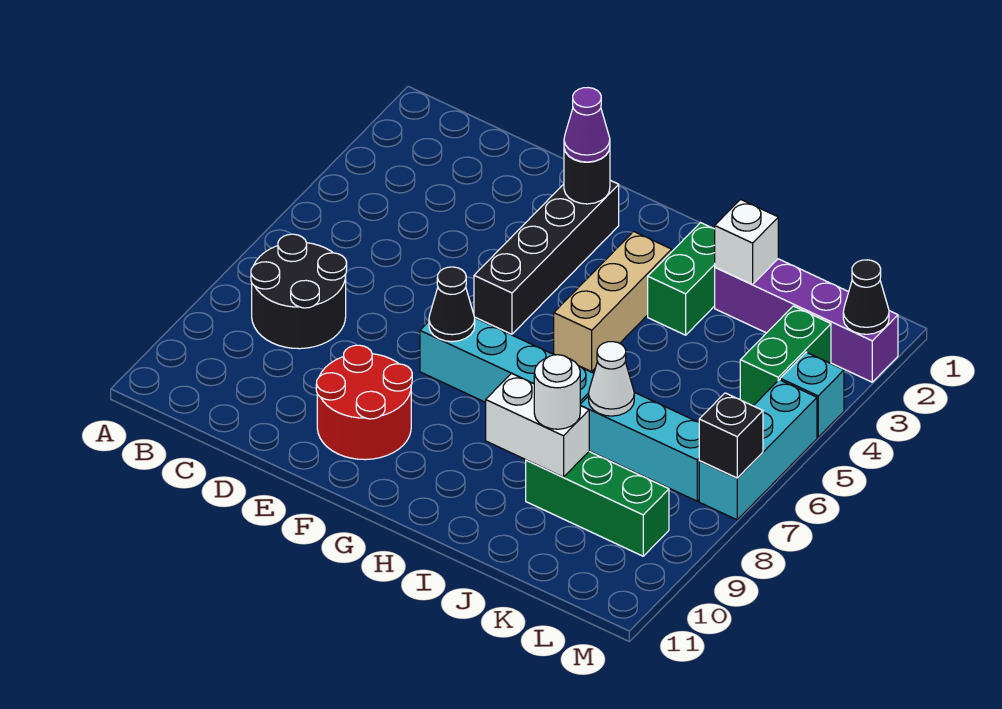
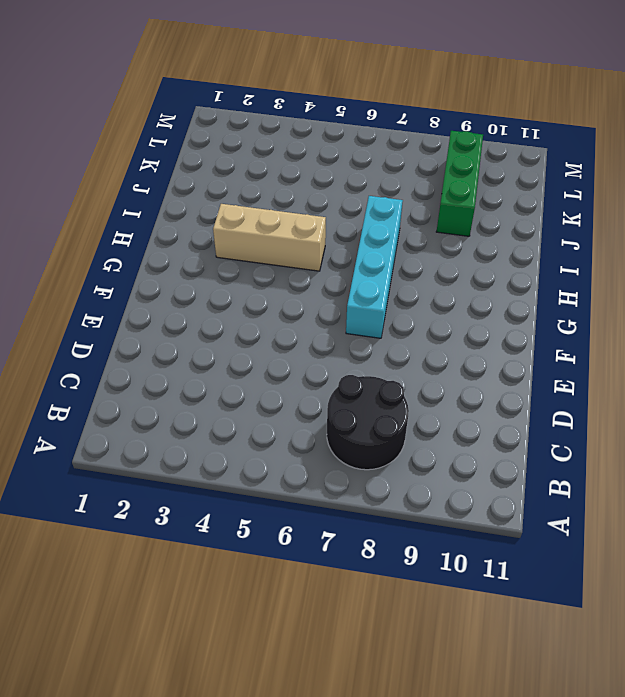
none -> red round brick E9:F10 level 1
none -> black brick F2:F5 level 1
none -> green brick I2:I3 level 1

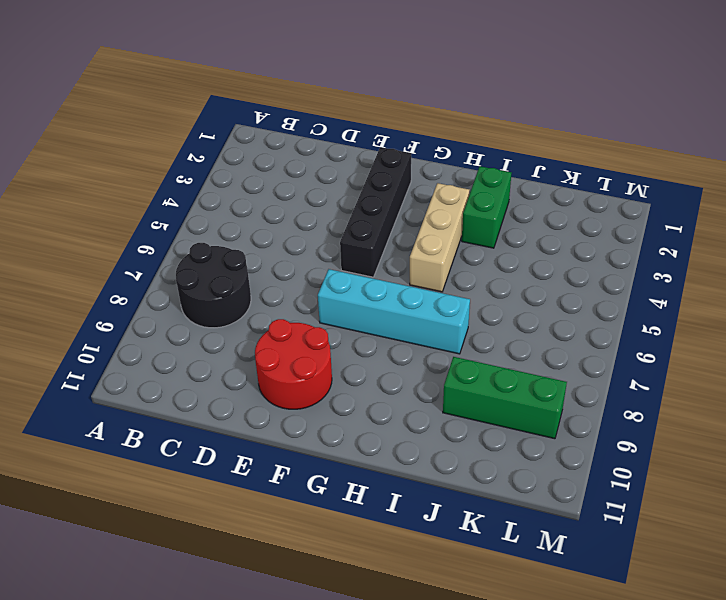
none -> purple brick J2:M2 level 1
none -> cyan brick J7:L7 level 1
none -> green brick L3:L4 level 1

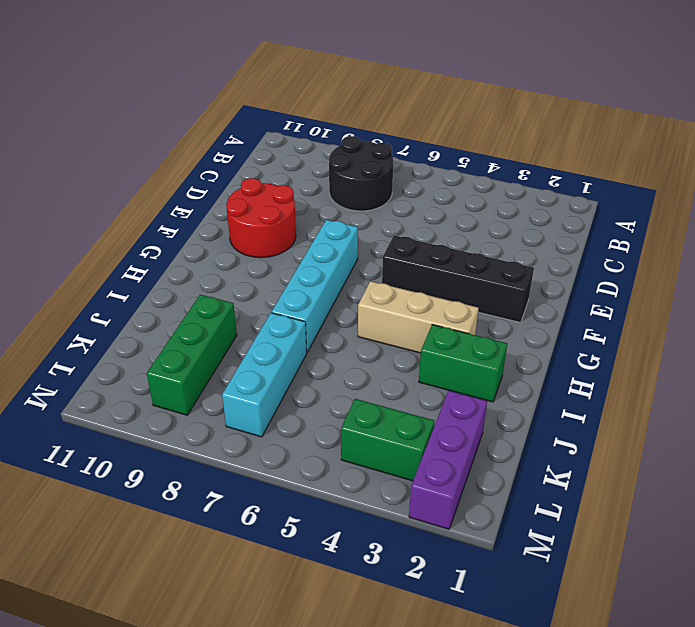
purple brick K2:M2 level 1 -> purple brick J2:M2 level 1
none -> cyan brick M4 level 1
none -> cyan brick M5:M7 level 1
none -> black round brick F2 level 2

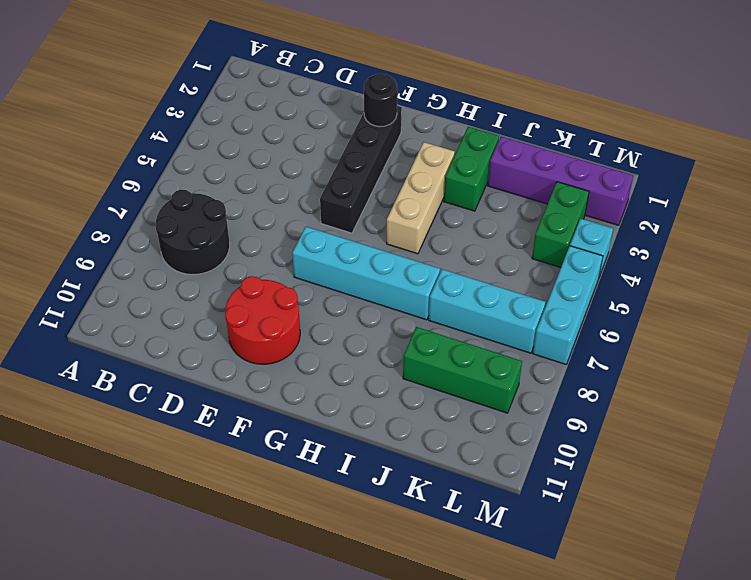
none -> black cone F7 level 2
none -> white brick I9:J9 level 2
none -> white brick J2 level 2

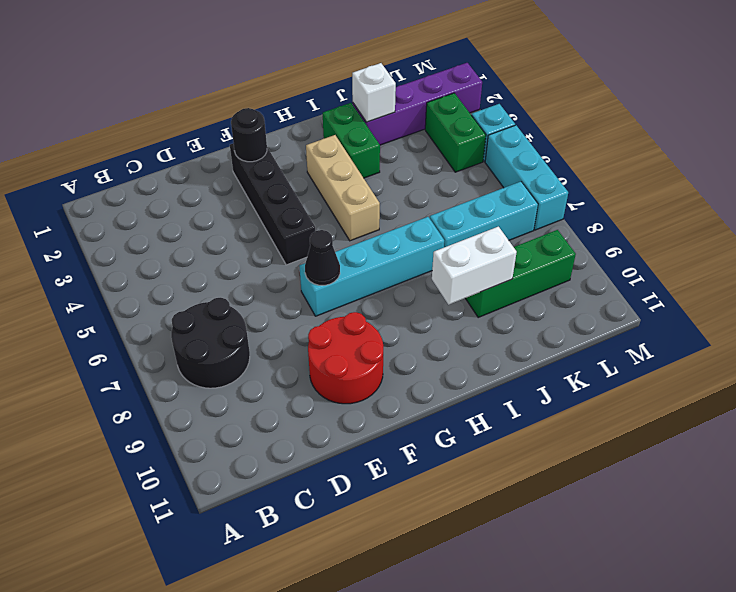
none -> white cone J7 level 2
none -> black cone M2 level 2
none -> black brick M7 level 2

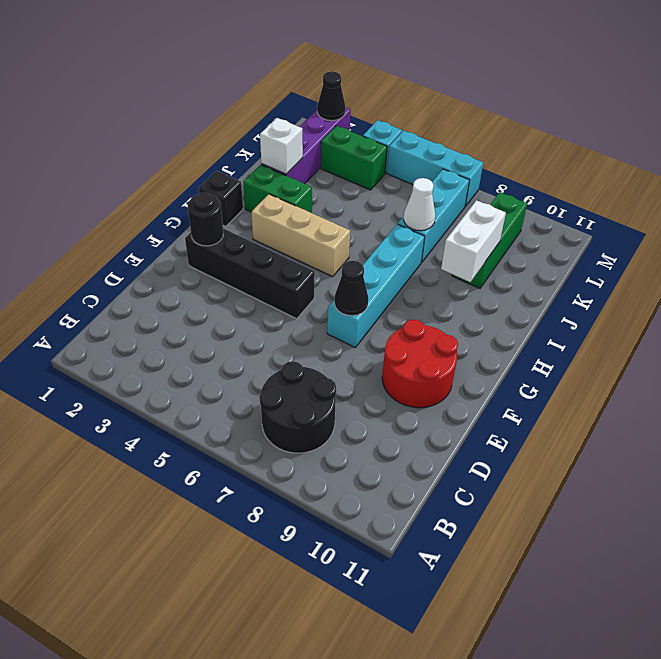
black brick H1 level 1 -> black brick M7 level 2
none -> purple cone F2 level 3
none -> white round brick J9 level 3

